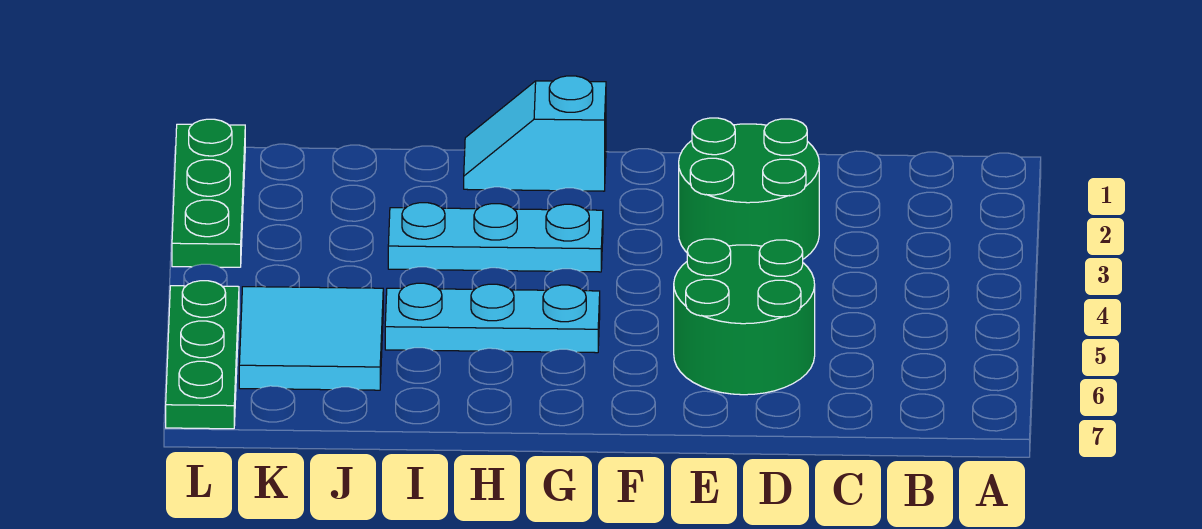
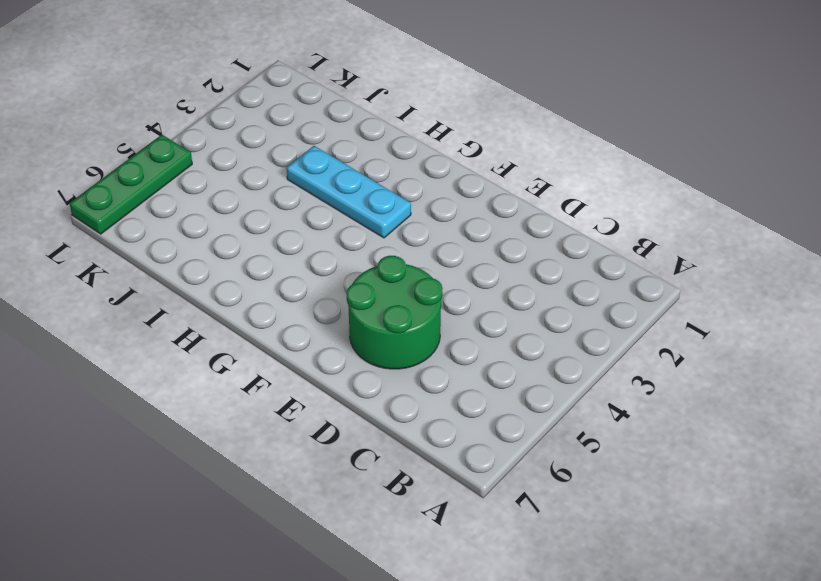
none -> green round brick D2:E3 level 1
none -> cyan slope G1:H1 level 1 top G

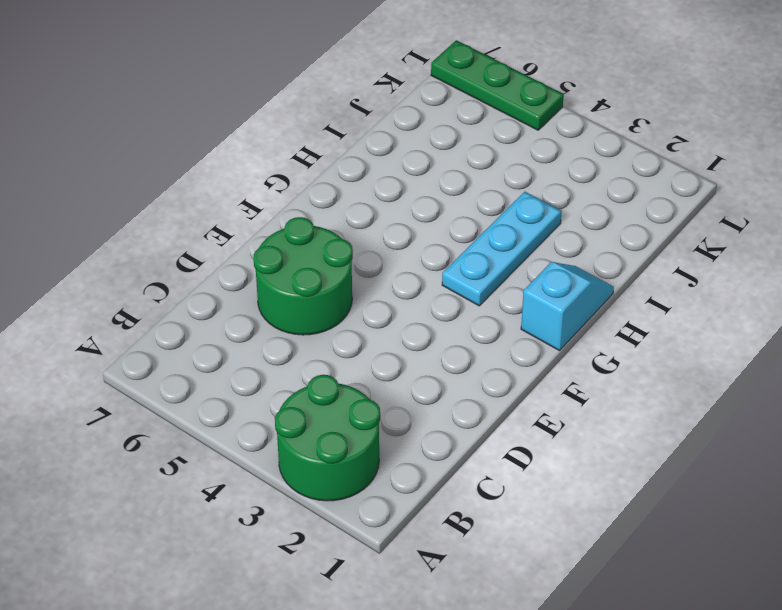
green round brick A2:B3 level 1 -> green round brick D2:E3 level 1
none -> cyan plate G5:I5 level 1
none -> cyan tile J5:K6 level 1

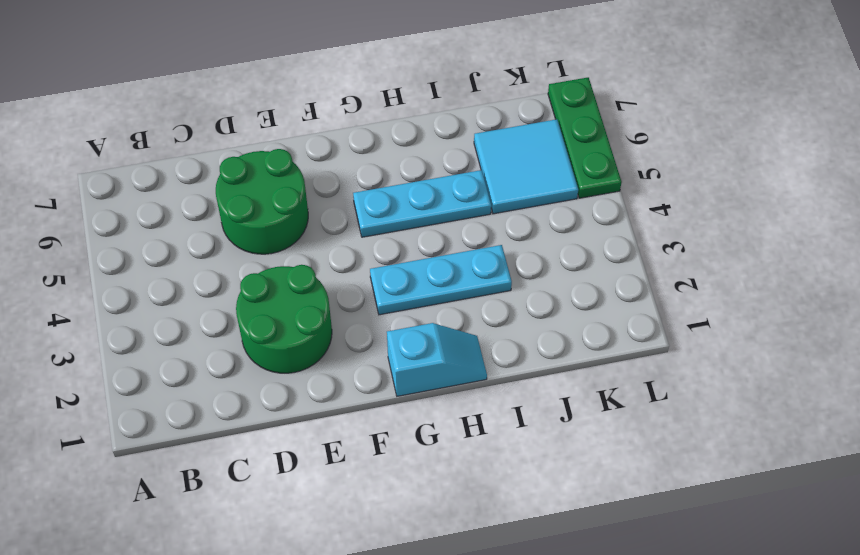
none -> green plate L1:L3 level 1

